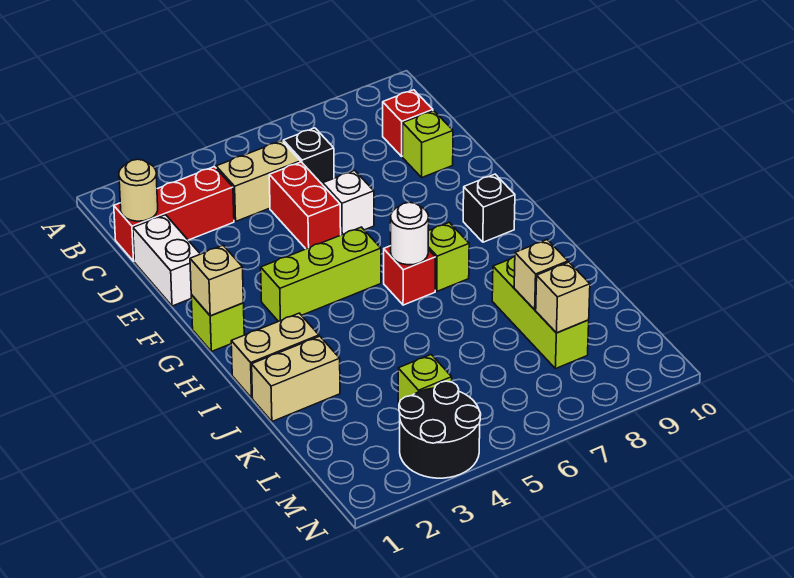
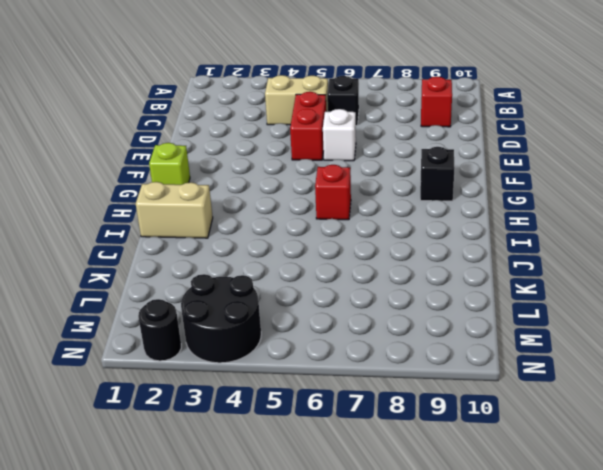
black round brick N2 level 1 -> none
none -> red brick C1:C3 level 1
none -> white brick D1:E1 level 1
none -> lime brick D9 level 1

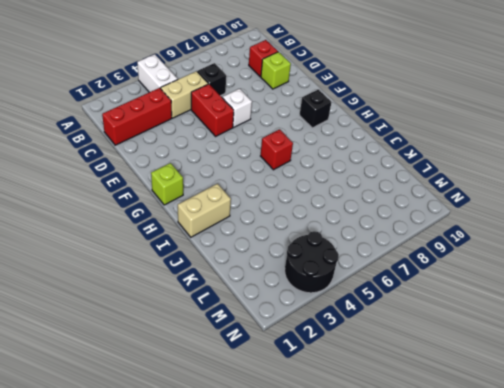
white brick A4:B4 level 1 -> white brick D1:E1 level 1
none -> lime brick G3:G5 level 1
none -> lime brick H7 level 1
none -> tan brick J1:J2 level 1

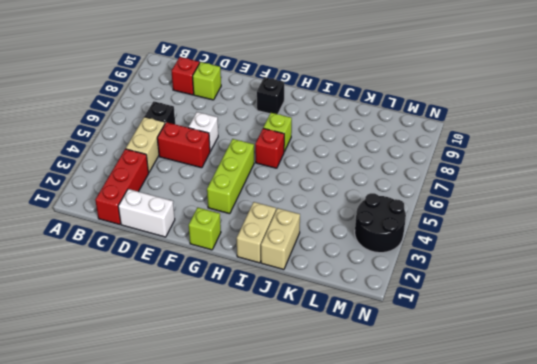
none -> lime brick J8:L8 level 1
none -> lime brick L4 level 1
none -> tan round brick C1 level 2

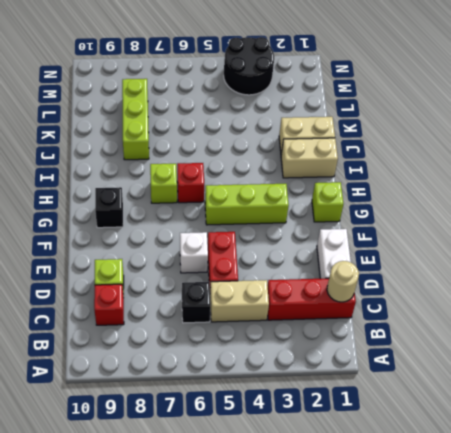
none -> lime brick L4 level 1
none -> tan brick G1 level 2
none -> white round brick H6 level 2

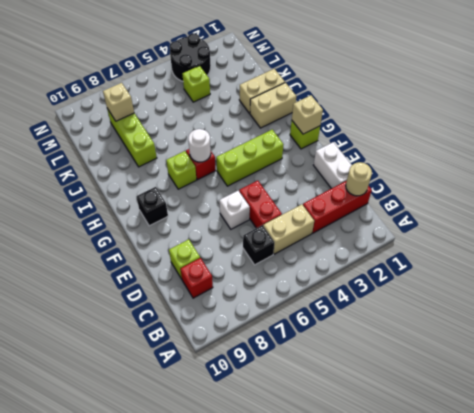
none -> tan brick K8 level 2

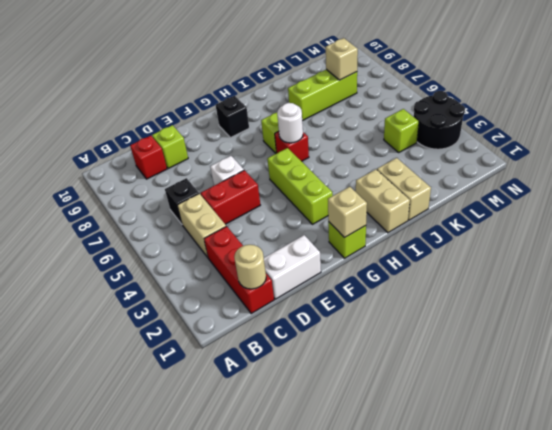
none -> tan brick K8 level 2

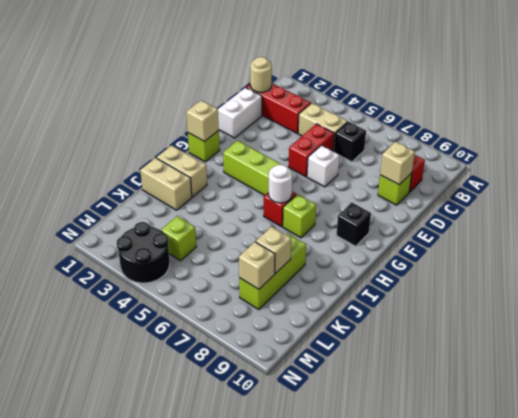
tan brick D9 level 2 -> none

